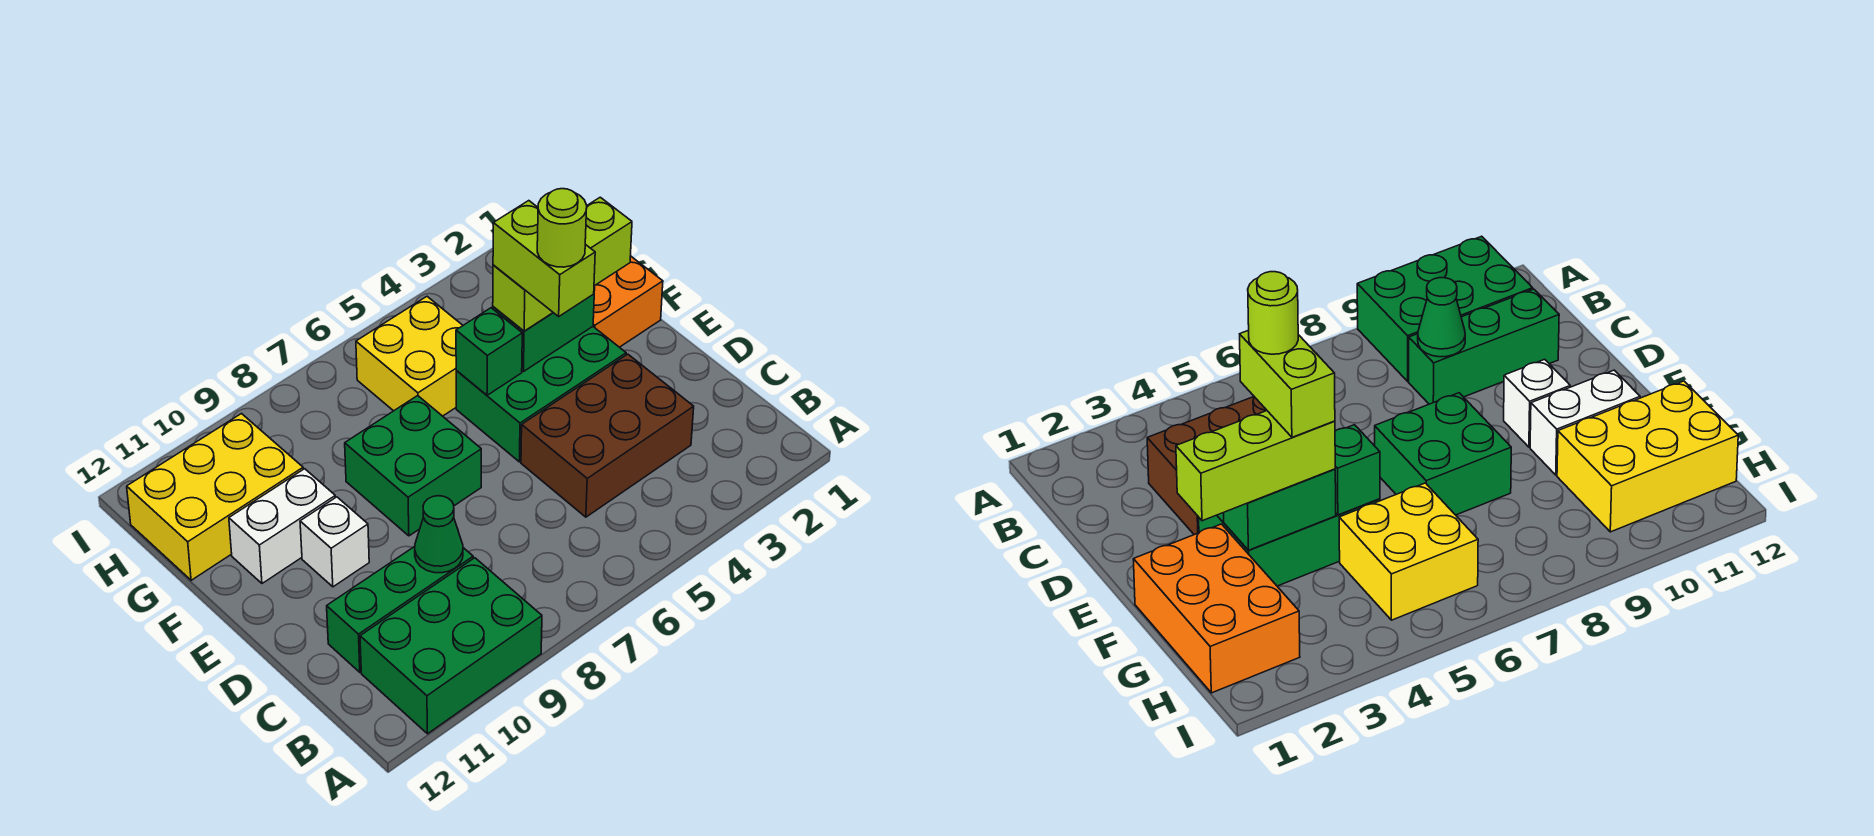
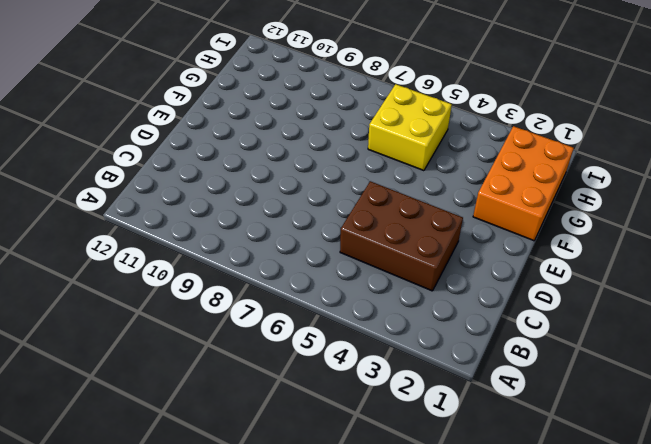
none -> green brick A9:B11 level 1
none -> green brick C9:C11 level 1
none -> green brick E3:F5 level 1

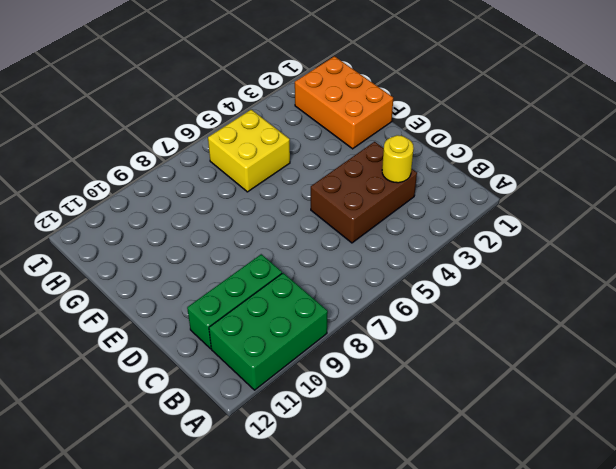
yellow round brick C3 level 2 -> none
none -> green brick E3:F5 level 1
none -> green brick E7:F8 level 1
none -> white brick E10 level 1

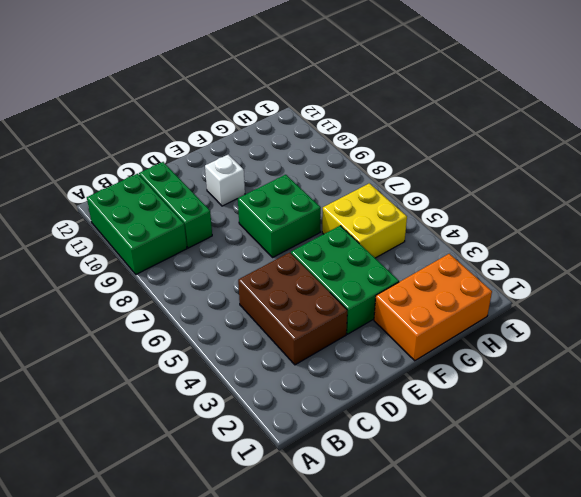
none -> white brick F10:F11 level 1
none -> yellow brick G10:H12 level 1
none -> green cone C9 level 2

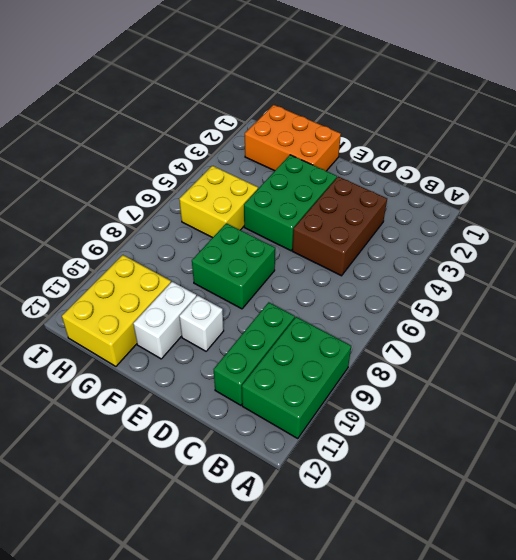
none -> green cone C9 level 2
none -> green brick F3:F4 level 2
none -> green brick F5 level 2

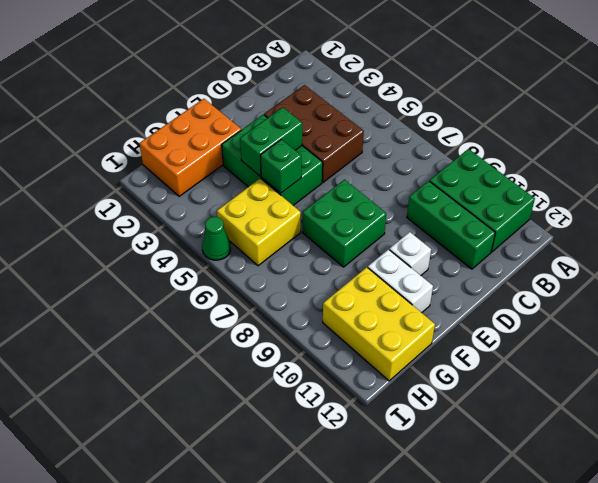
green brick E4:F4 level 2 -> green brick F3:F4 level 2
green cone I5 level 1 -> green cone C9 level 2
none -> lime brick F2:F4 level 3
none -> lime brick E4:F4 level 4
none -> lime round brick E4 level 5

